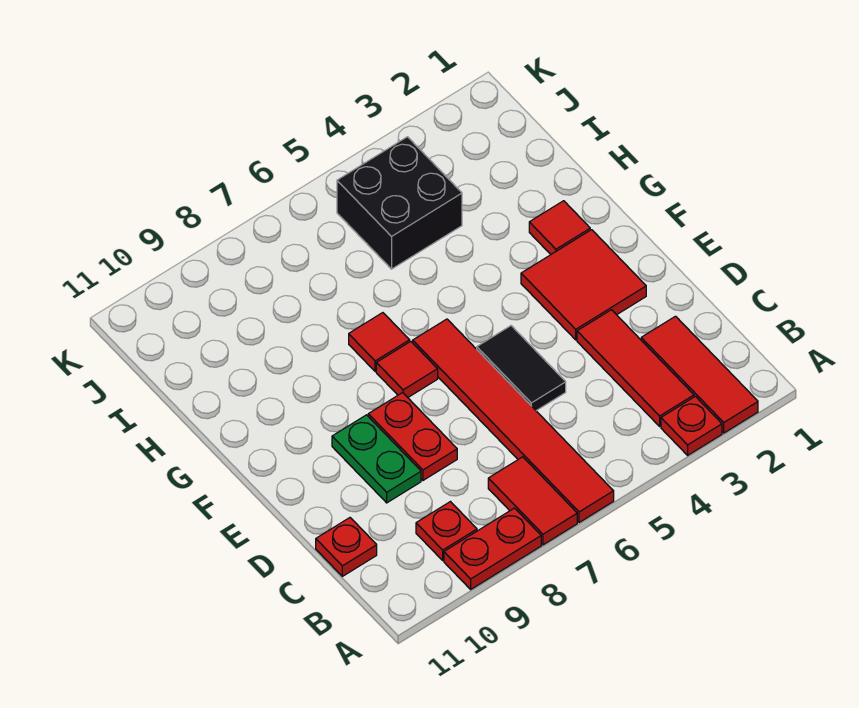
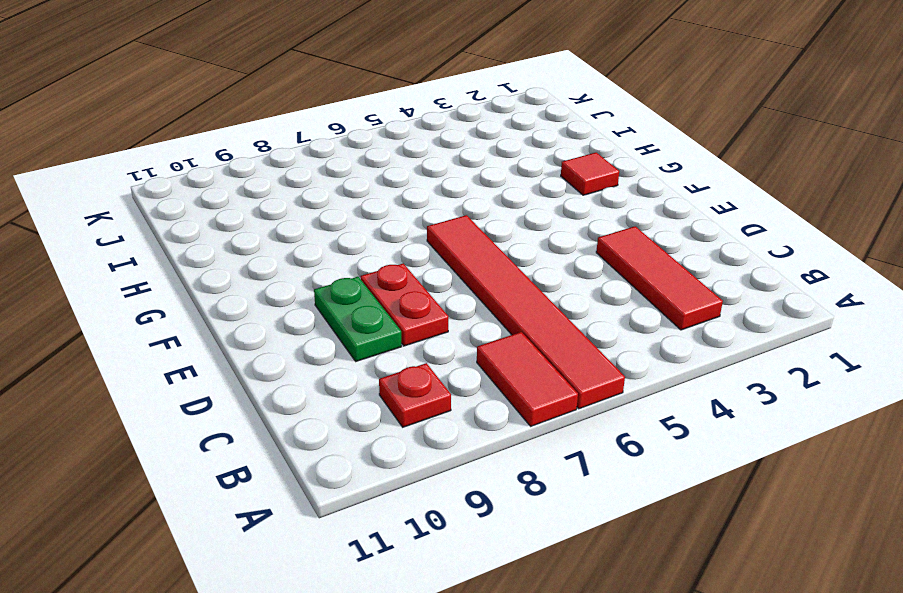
none -> red tile A2:C2 level 1
none -> red plate A3 level 1
none -> red plate A8:A9 level 1

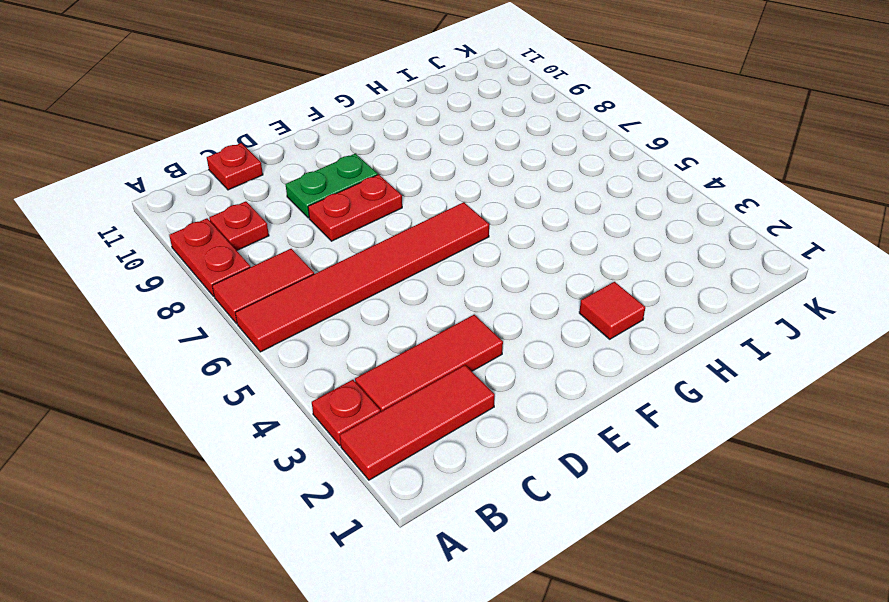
none -> black tile D5:E5 level 1
none -> red tile E2:F3 level 1
none -> red tile F7 level 1

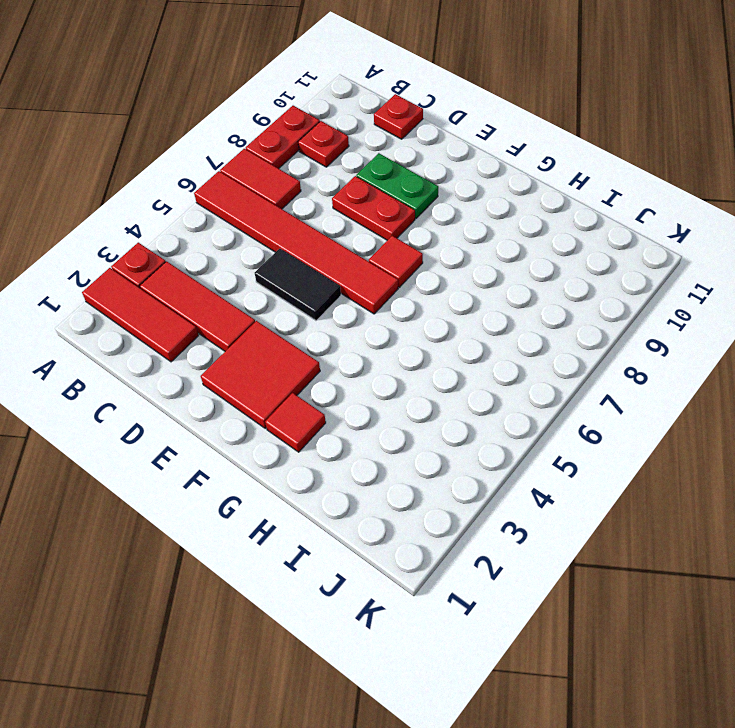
none -> red tile G7 level 1
none -> black brick I4:J5 level 1

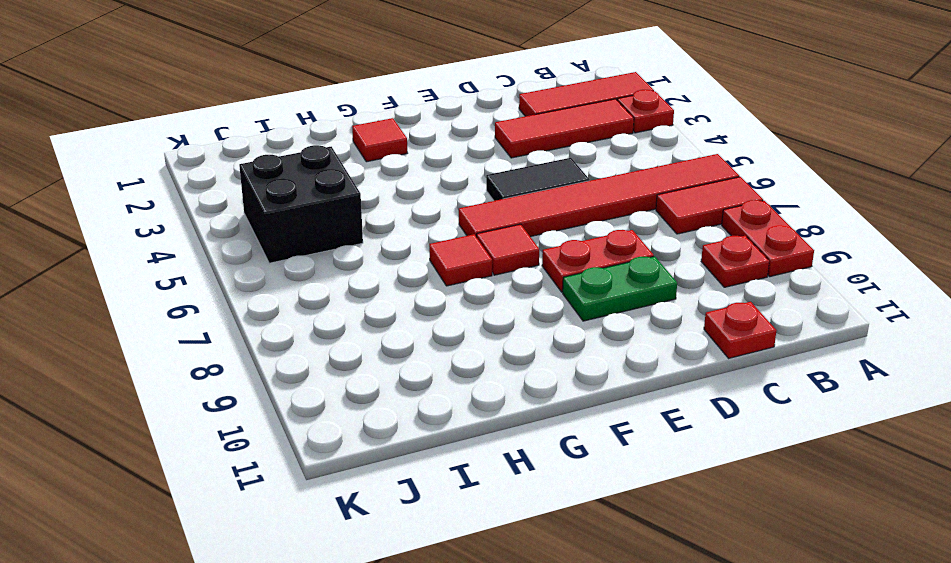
none -> red tile E2:F3 level 1

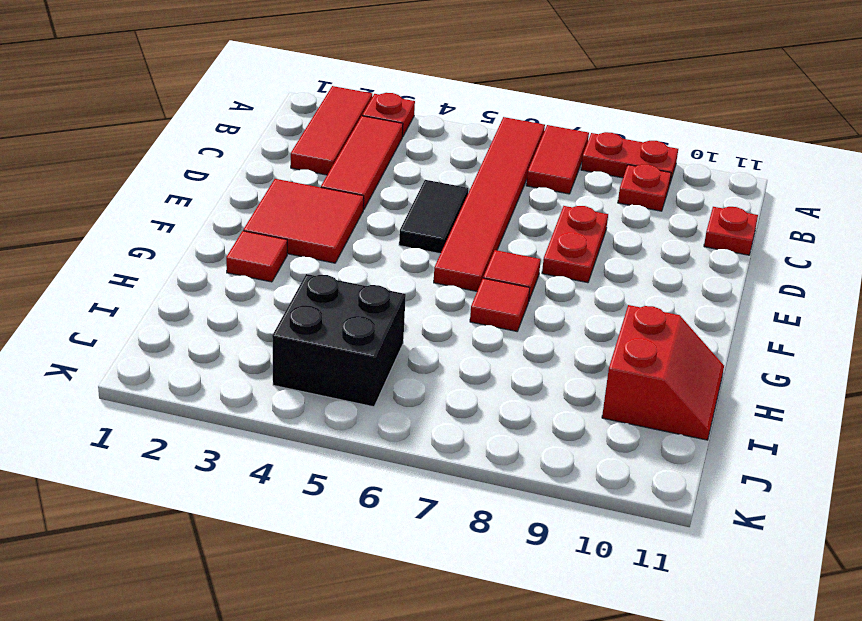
red slope H10:I11 level 1 top 10 -> none
none -> green plate D9:E9 level 1

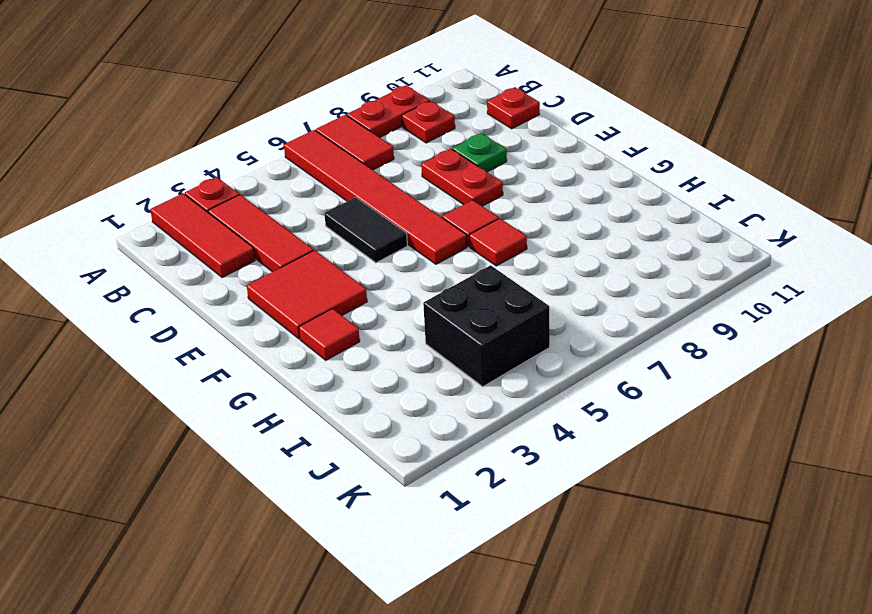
green plate D9 level 1 -> green plate D9:E9 level 1

